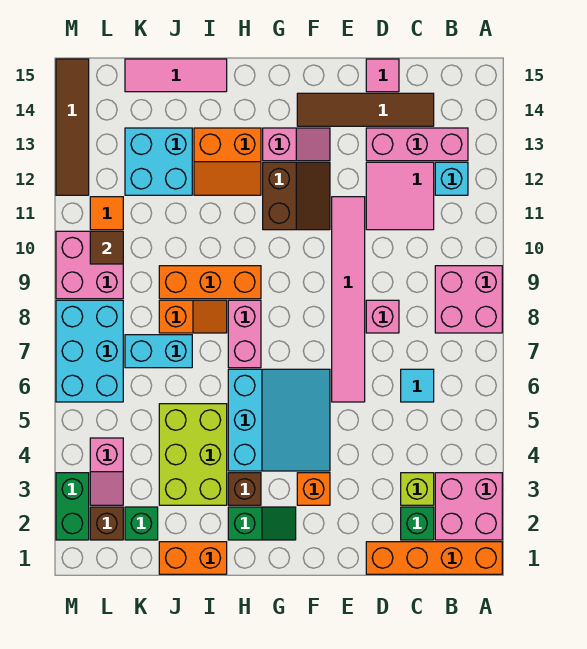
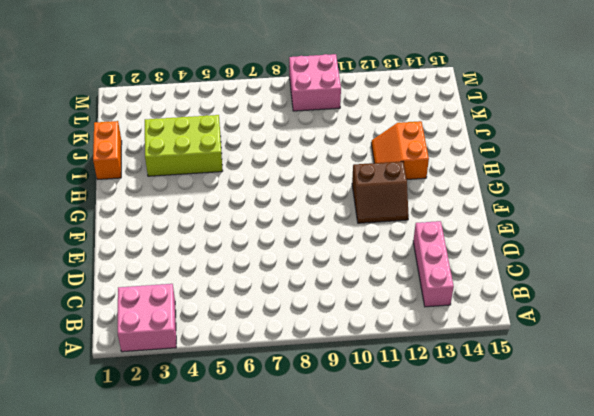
none -> orange brick A1:D1 level 1
none -> pink brick A8:B9 level 1
none -> cyan brick B12 level 1
none -> green brick C2 level 1

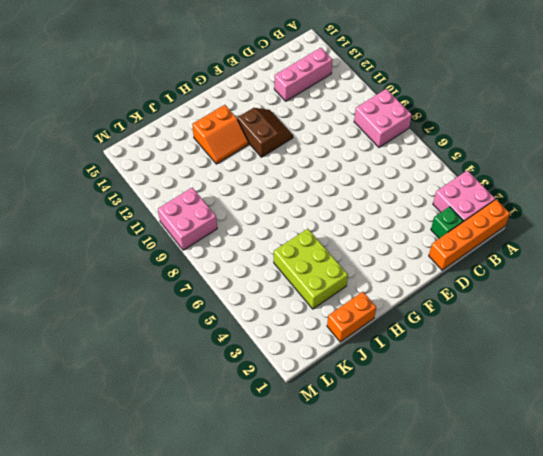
none -> cyan brick B12 level 1
none -> lime brick C3 level 1
none -> cyan tile C6 level 1
none -> pink tile C11:D12 level 1

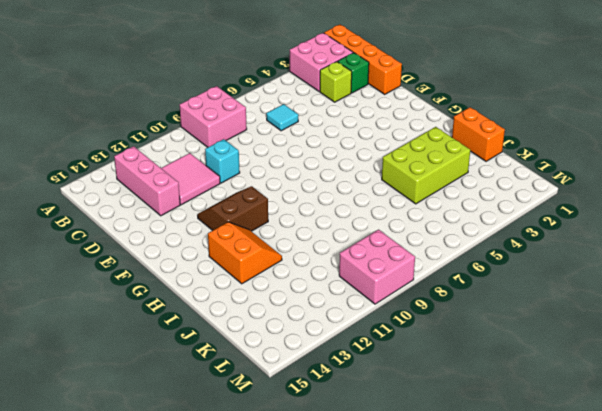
cyan brick D10 level 1 -> cyan brick B12 level 1
none -> brown tile C14:F14 level 1
none -> pink brick D8 level 1
none -> pink tile D15 level 1
none -> pink tile E6:E11 level 1

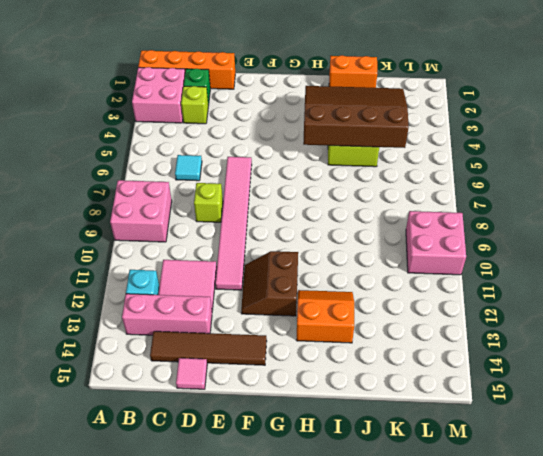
lime brick D8 level 1 -> pink brick D8 level 1
brown slope H3:K5 level 2 top 5 -> none
none -> orange brick F3 level 1
none -> cyan slope F4:H6 level 1 top H
none -> pink slope F13:G13 level 1 top G
none -> green slope G2:H2 level 1 top H

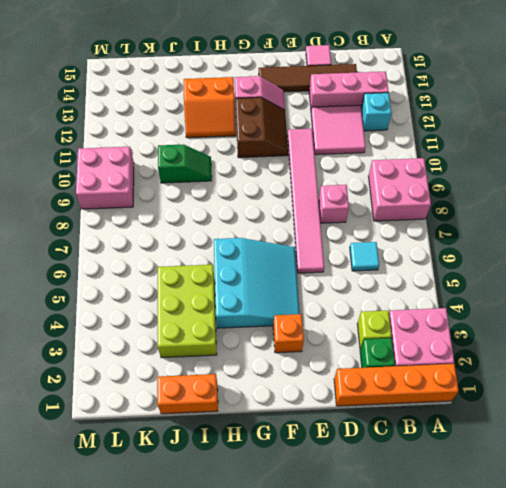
green slope I10:J10 level 1 top J -> green slope G2:H2 level 1 top H
none -> brown brick H3 level 1
none -> pink brick H7:H8 level 1
none -> orange brick H9:J9 level 1
none -> orange slope I8:J8 level 1 top J

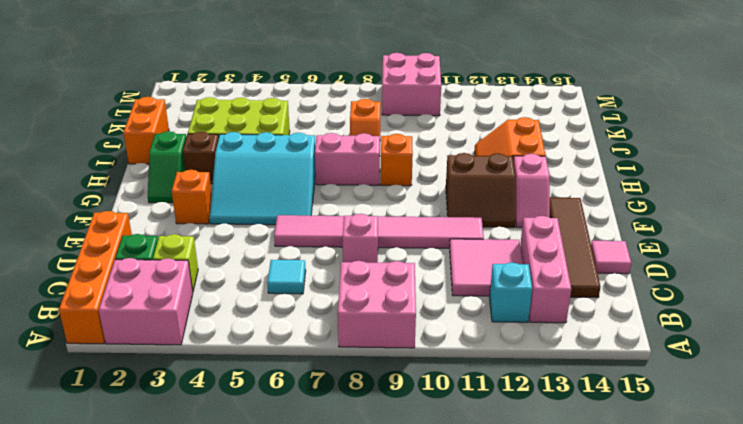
orange brick H9 level 1 -> orange brick H9:J9 level 1
none -> pink tile I15:K15 level 1
none -> cyan brick J7:K7 level 1
none -> cyan brick J12:K13 level 1
none -> green brick K2 level 1

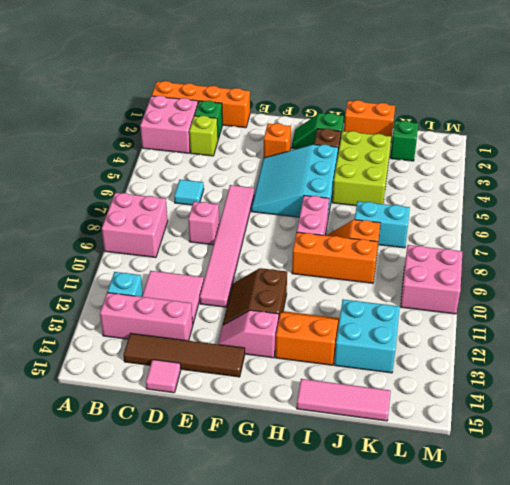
none -> brown brick L2 level 1
none -> pink slope L3:L4 level 1 top 4
none -> cyan brick L6:M8 level 1
none -> orange tile L11 level 1

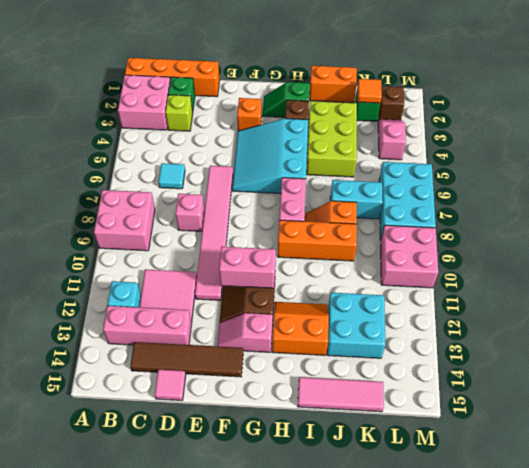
pink brick F11:G11 level 2 -> none
orange tile K2 level 2 -> orange tile L11 level 1
none -> green brick M2:M3 level 1
none -> brown tile M12:M15 level 1
none -> brown tile L10 level 2

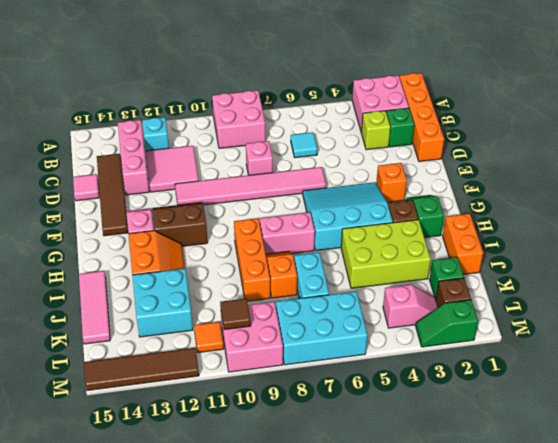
green slope M2:M3 level 1 top 2 -> green brick M2:M3 level 1

